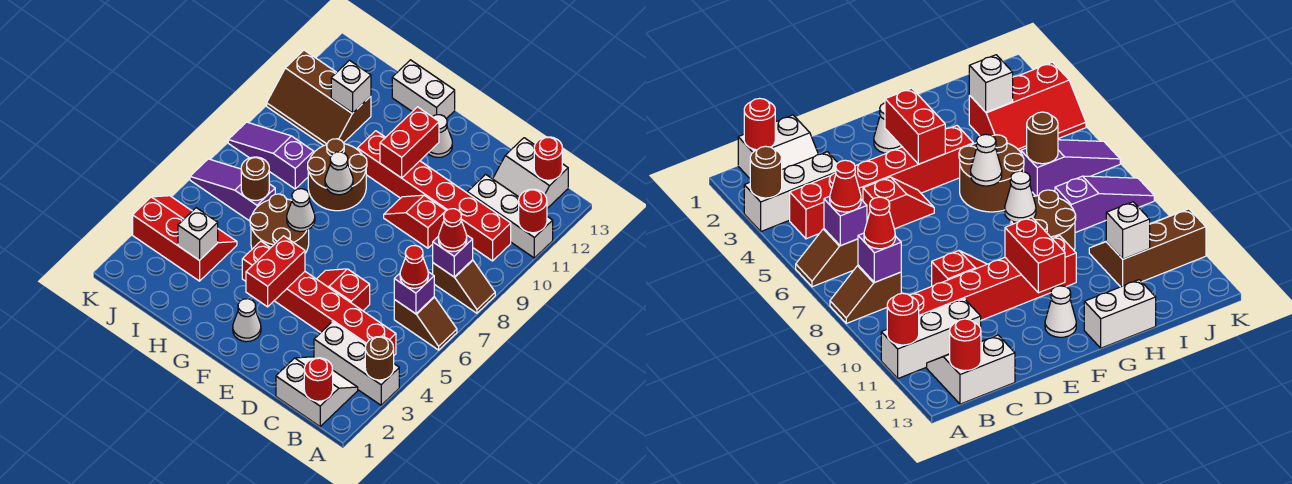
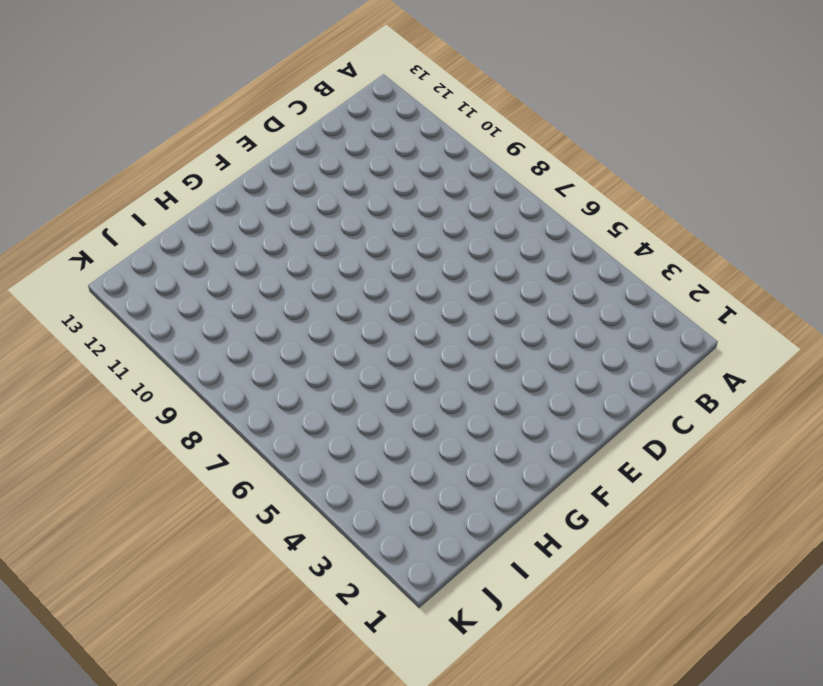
none -> white brick A3:C3 level 1
none -> brown slope A6:B6 level 1 top B
none -> brown slope A8:B8 level 1 top B
none -> white brick A11:C11 level 1

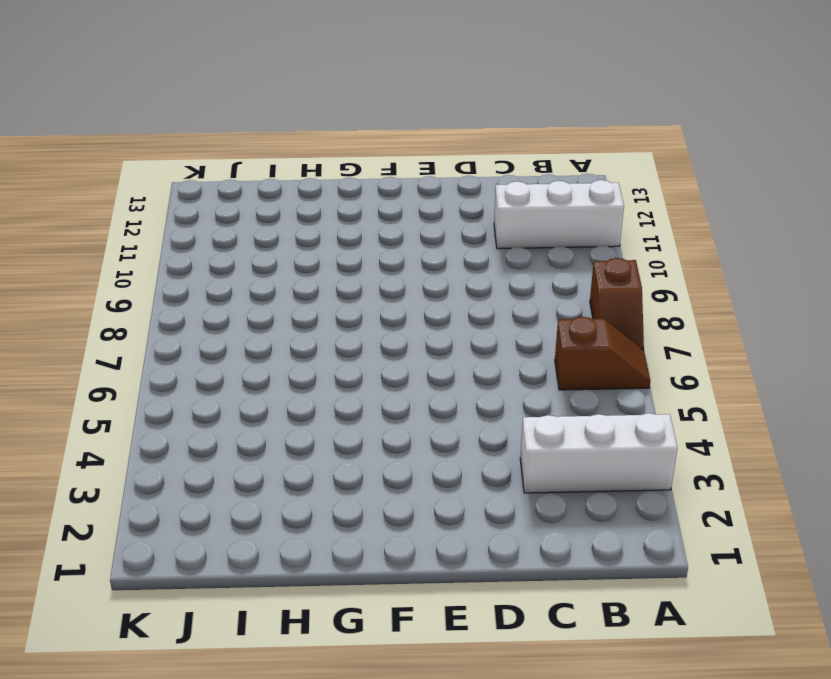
brown slope A7:A8 level 1 top 8 -> brown slope A8:B8 level 1 top B
none -> white slope B1:C2 level 1 top 1
none -> red brick B4:G4 level 1
none -> red brick B10:G10 level 1
none -> white slope B12:C13 level 1 top 13

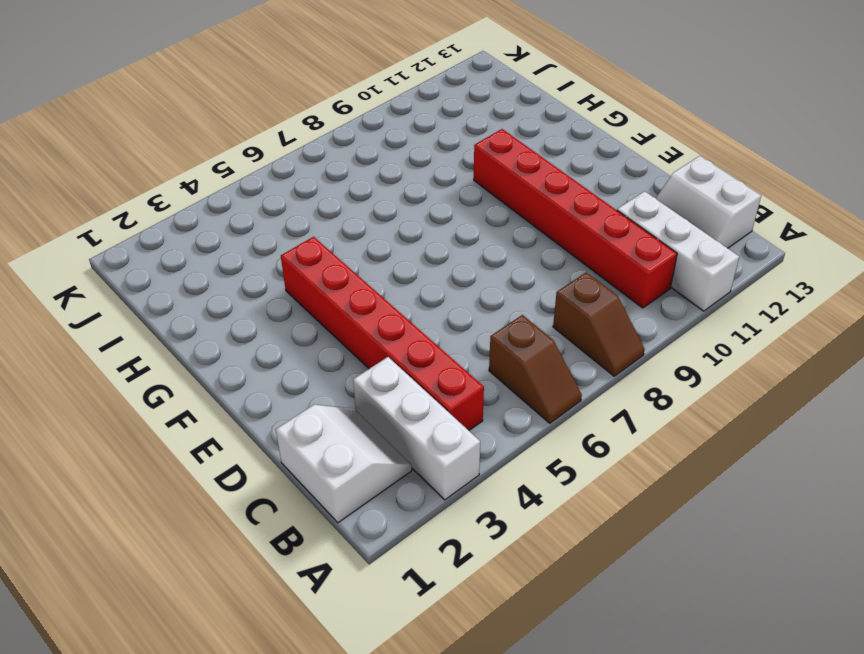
none -> red slope D5:E5 level 1 top D
none -> red slope D9:E9 level 1 top D
none -> white cone F2 level 1
none -> white cone F12 level 1

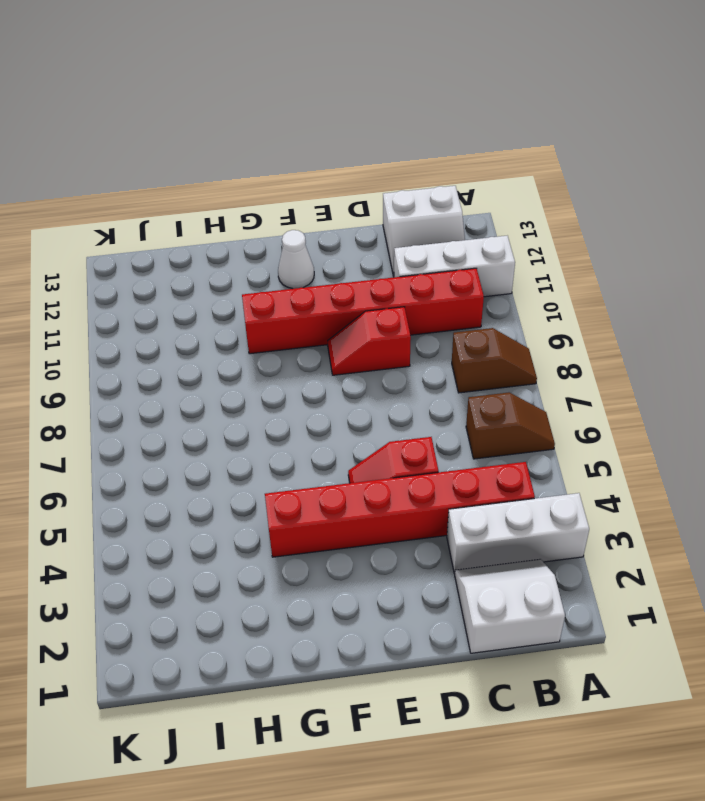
none -> white cone F2 level 1
none -> brown round brick G5:H6 level 1
none -> brown round brick G8:H9 level 1
none -> white brick G13:H13 level 1

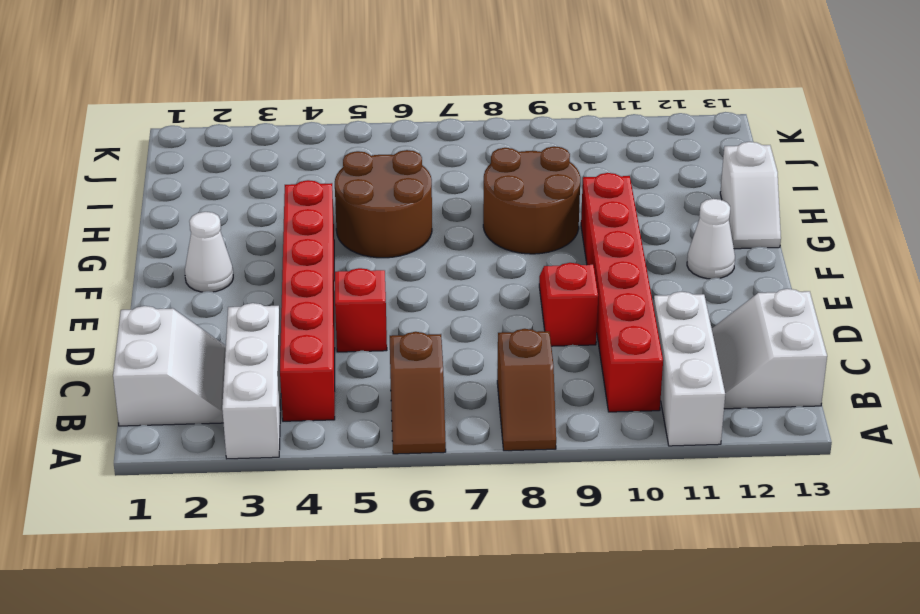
white slope G13:H13 level 1 top H -> white brick G13:H13 level 1
none -> red slope I3:K4 level 1 top 3
none -> purple slope I6:K6 level 1 top I
none -> purple slope I8:K8 level 1 top I
none -> brown slope I10:K11 level 1 top 11

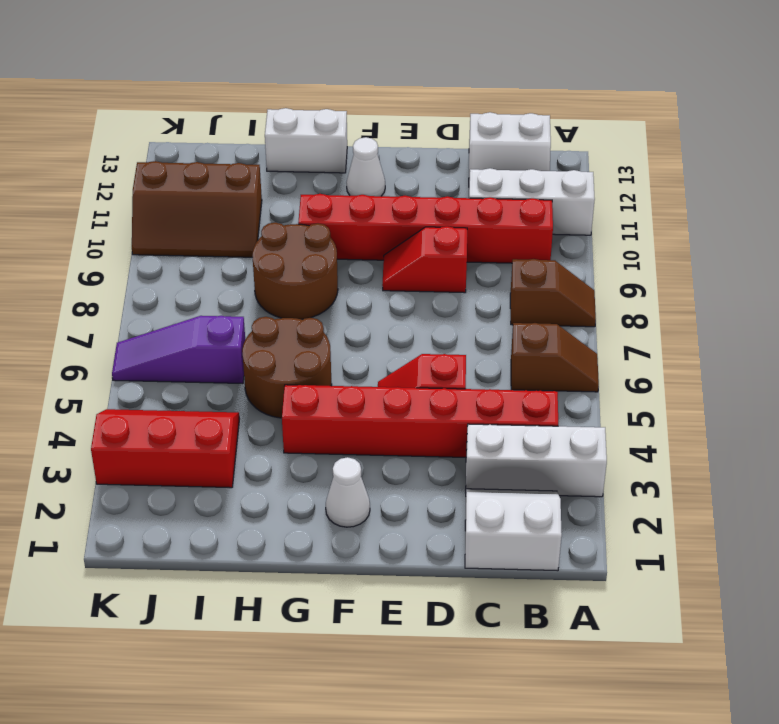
none -> purple slope I8:K8 level 1 top I
none -> brown round brick A3 level 2
none -> red round brick A11 level 2
none -> red round brick B1 level 2

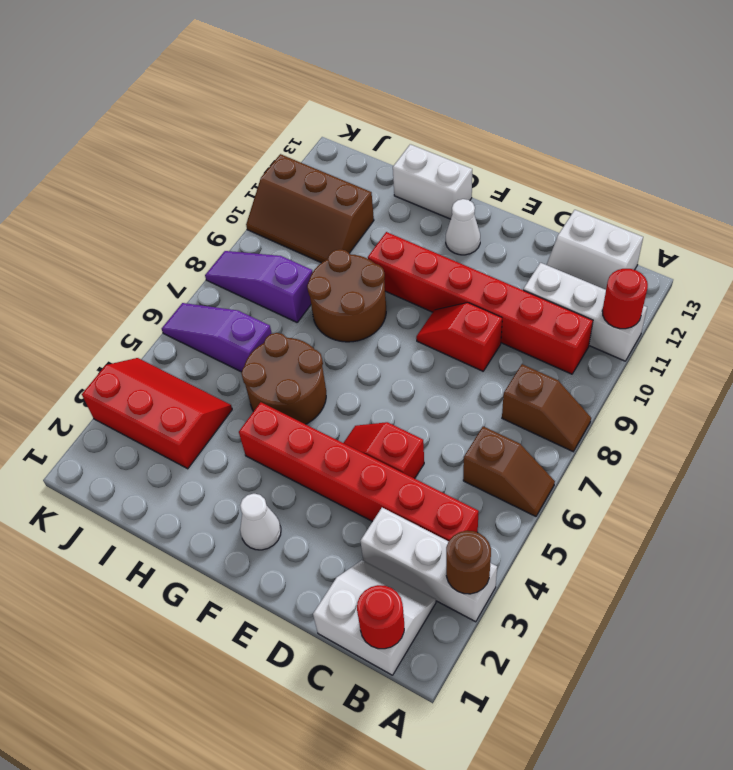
none -> purple brick B6 level 2
none -> purple brick B8 level 2
none -> red round brick B13 level 2
none -> red brick F3:F4 level 2

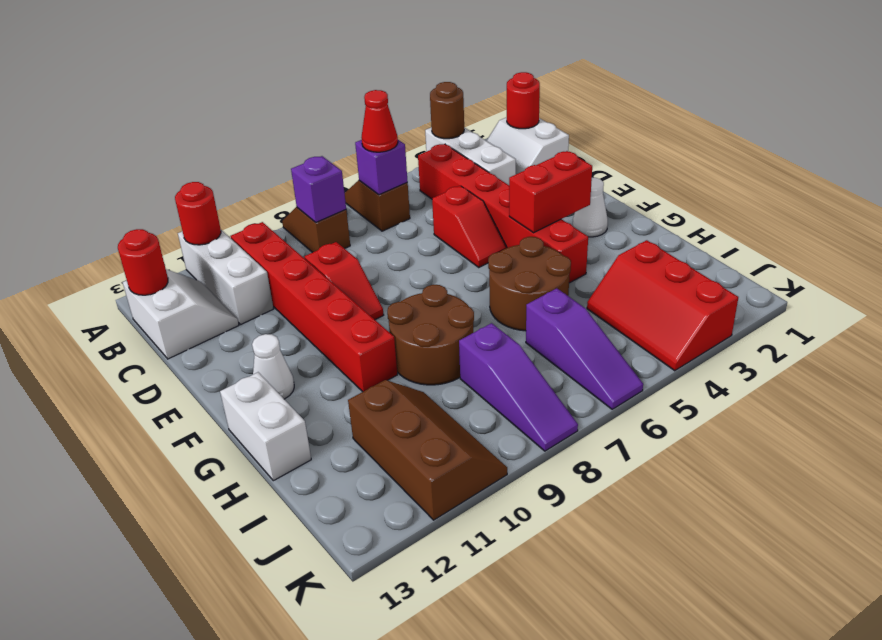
none -> red brick F10:F11 level 2
none -> white cone G6 level 2
none -> white cone G8 level 2
none -> white brick I3 level 2

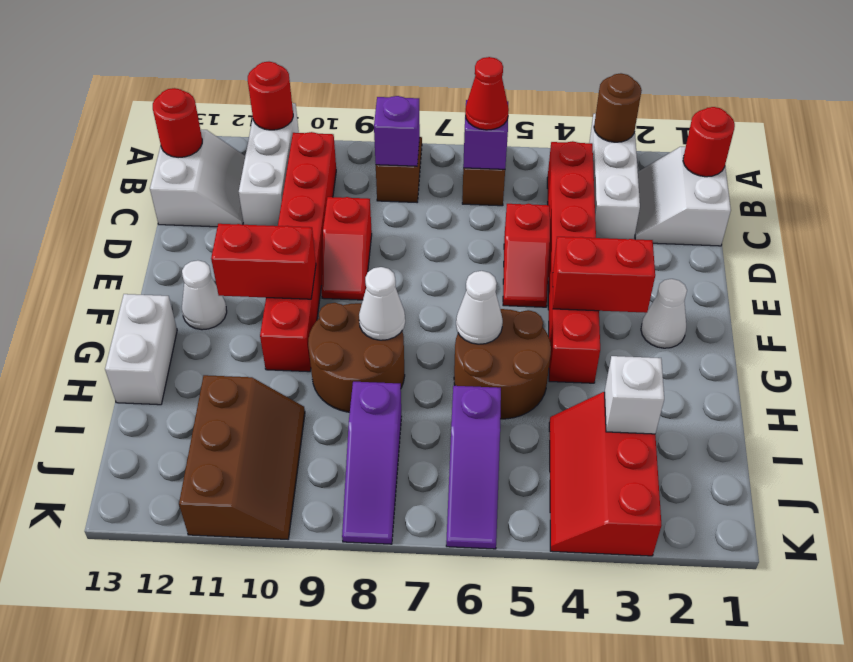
none -> brown round brick I6 level 2
none -> white brick I11 level 2
none -> red cone B8 level 3

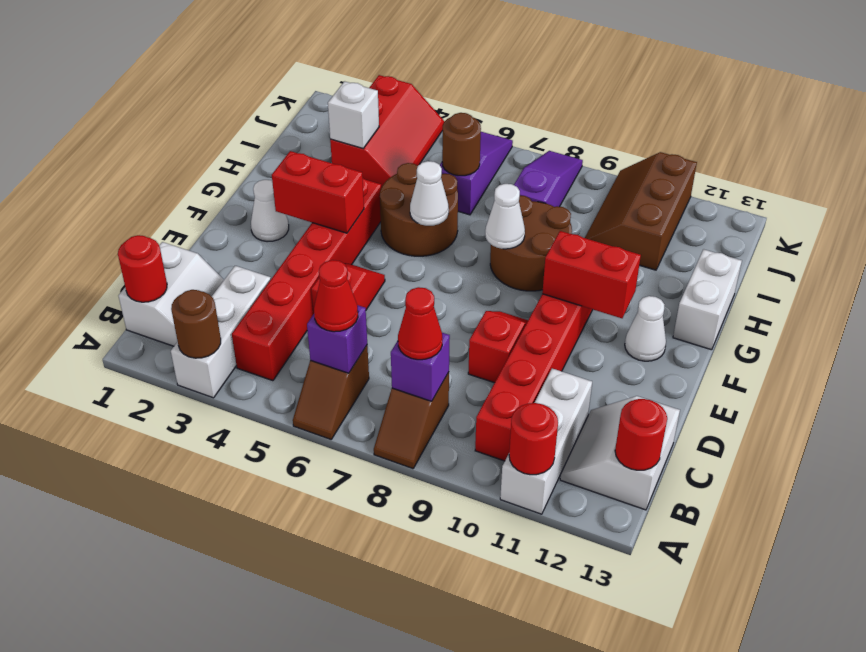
none -> white brick I11 level 2

